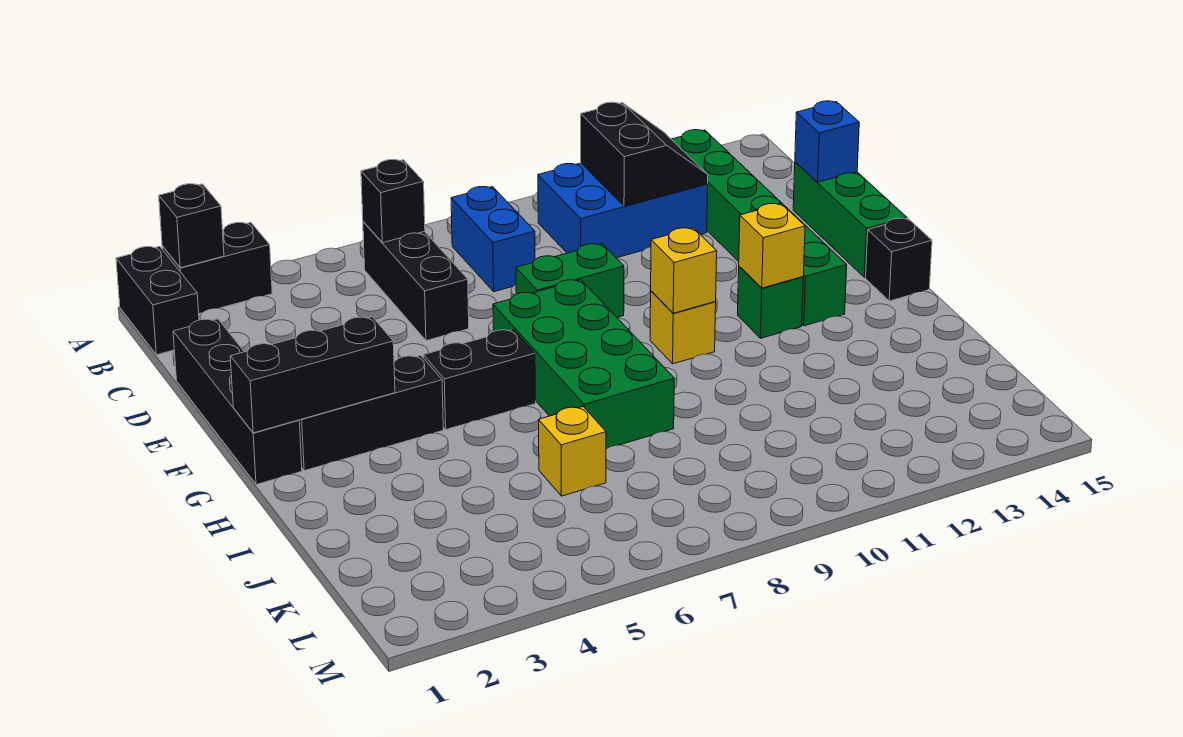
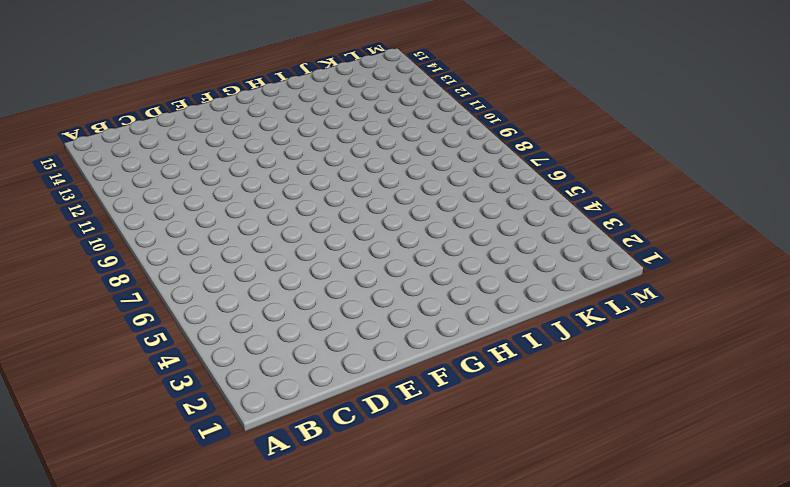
none -> black brick A1:B1 level 1
none -> black brick A2:A3 level 1
none -> black brick B6:D6 level 1

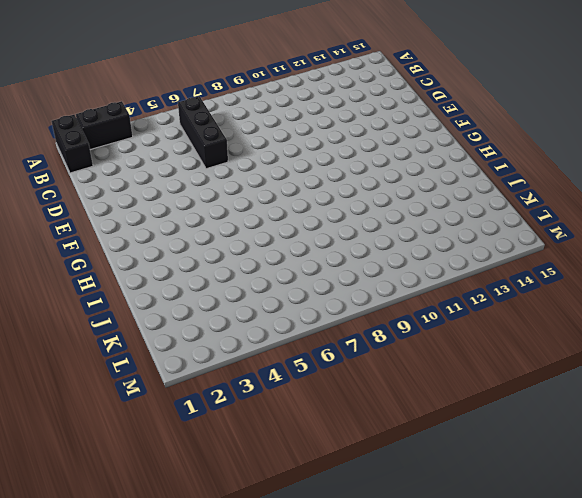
none -> blue brick B8:C8 level 1
none -> blue brick B10:C12 level 1
none -> green brick B13:G13 level 1

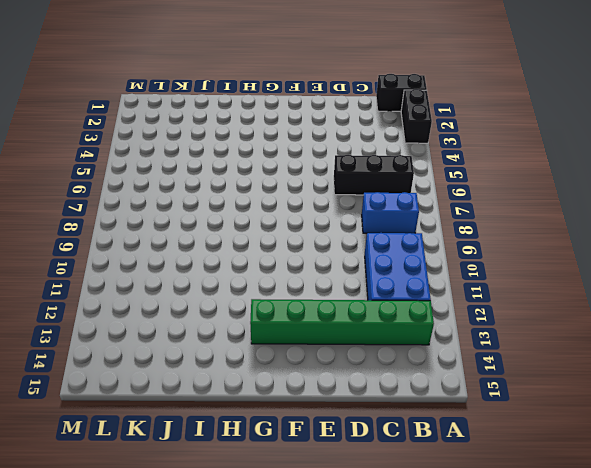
none -> black brick D1:G1 level 1
none -> green brick D15:F15 level 1
none -> green brick E8:E9 level 1

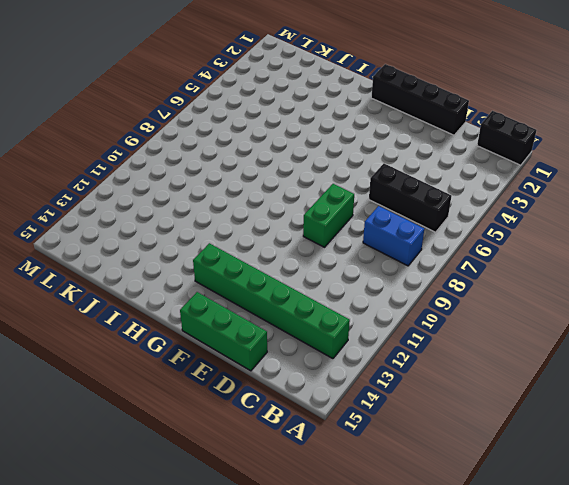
none -> black brick A2:A3 level 1
none -> blue brick B10:C12 level 1
none -> green brick F7:I8 level 1

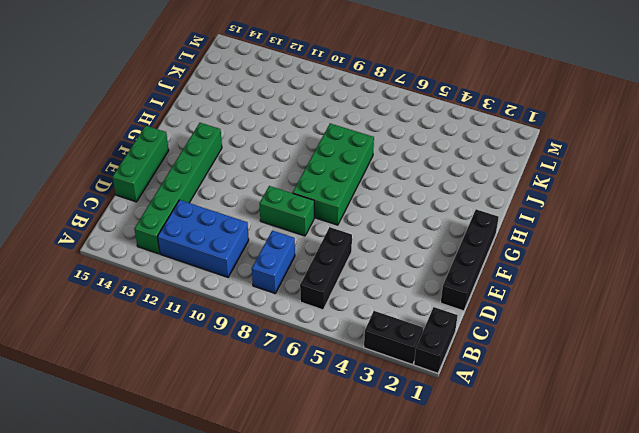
none -> black brick G2:G4 level 1
none -> black brick G5:G6 level 1
none -> yellow brick G10 level 1

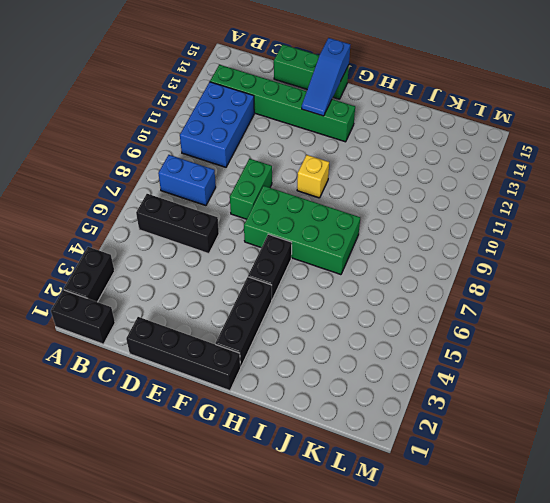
blue slope F13:F15 level 2 top 15 -> none
none -> green brick G12 level 1
none -> black brick G15 level 1
none -> yellow brick J6 level 1

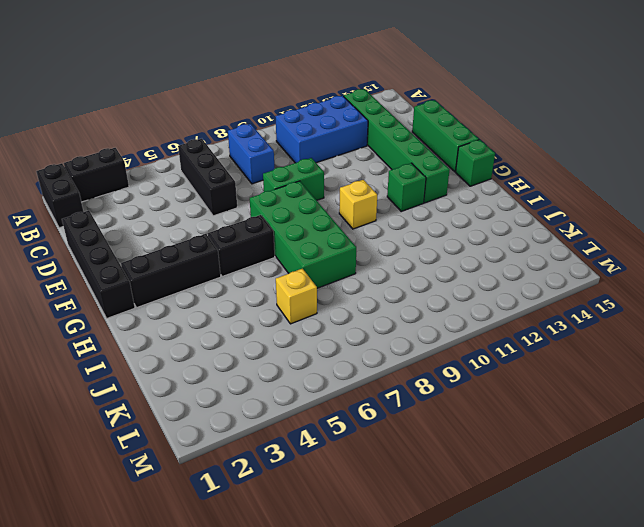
green brick G15 level 1 -> black brick G15 level 1
none -> black brick A2 level 2
none -> black brick B6 level 2
none -> black slope B11:C12 level 2 top 11

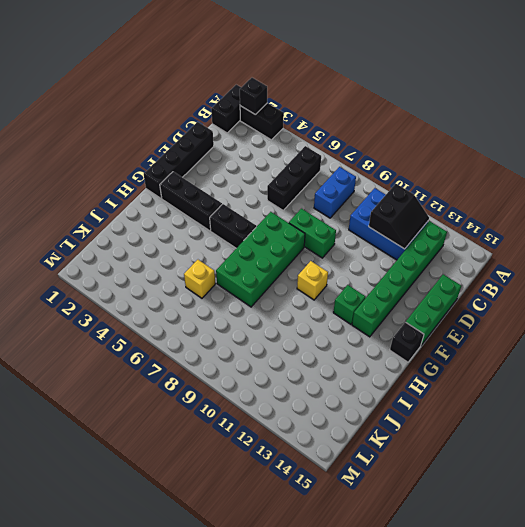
none -> black brick B6 level 2
none -> blue brick D15 level 2
none -> black brick G1:G3 level 2

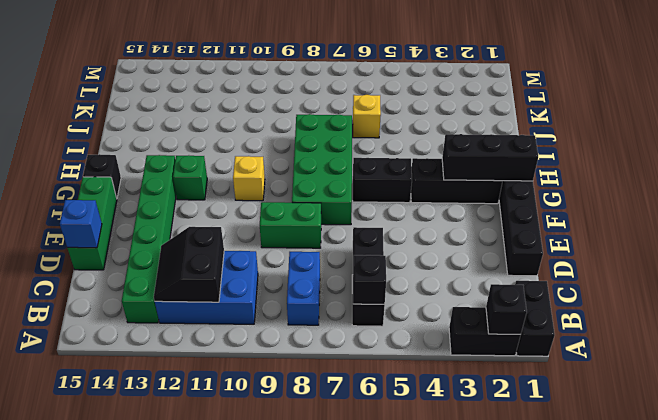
none -> yellow brick G10 level 2
none -> yellow brick G12 level 2

